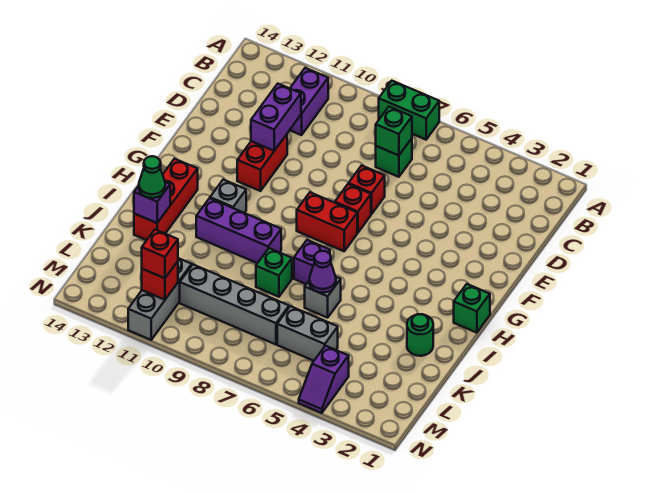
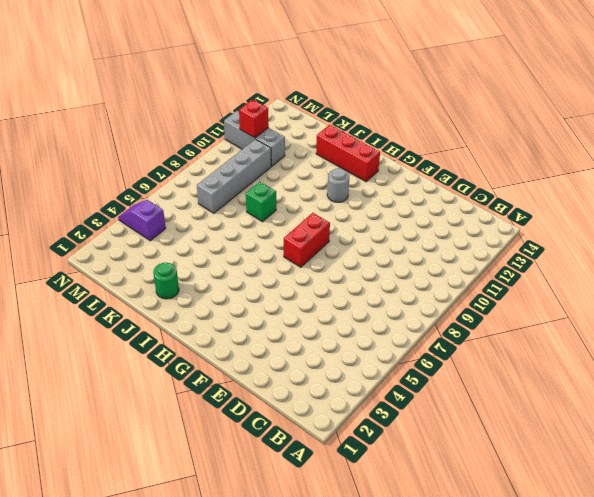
grey round brick H11 level 1 -> grey brick H11 level 1
none -> green brick A7:A8 level 1
none -> purple brick B11:C11 level 1
none -> green brick C7 level 1

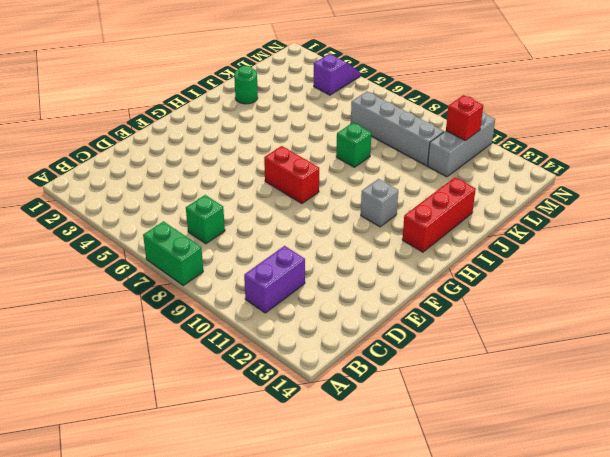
none -> red brick E7 level 1
none -> red brick E11:F11 level 1
none -> red brick F7 level 1

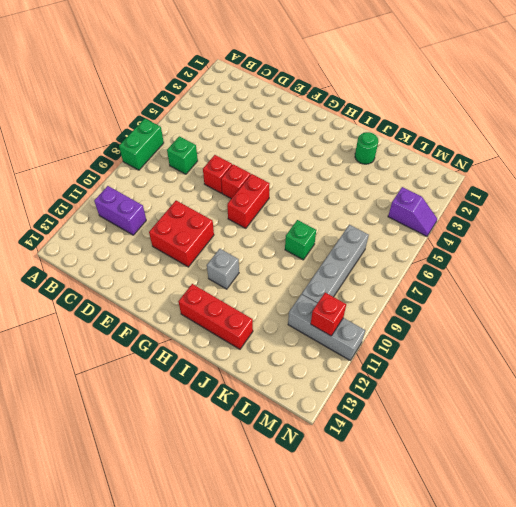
red brick E10:F11 level 1 -> red brick E11:F11 level 1
none -> green brick H1 level 1
none -> purple brick I7 level 1
none -> purple brick I9:I11 level 1

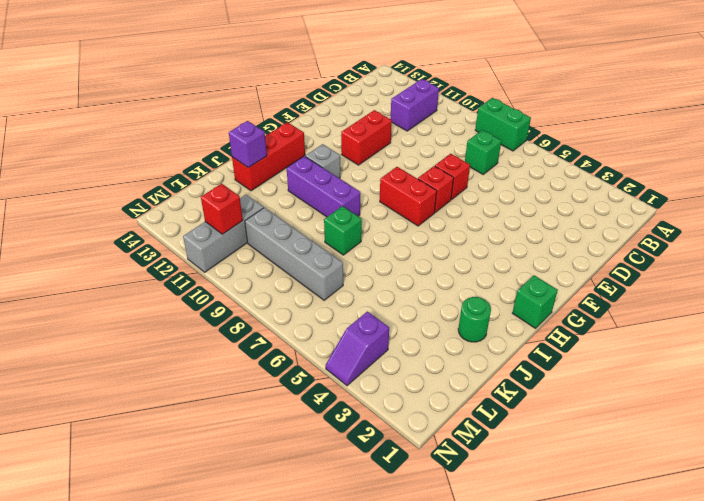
none -> purple brick I7 level 1
none -> grey brick J6 level 1
none -> grey brick L5:L6 level 1

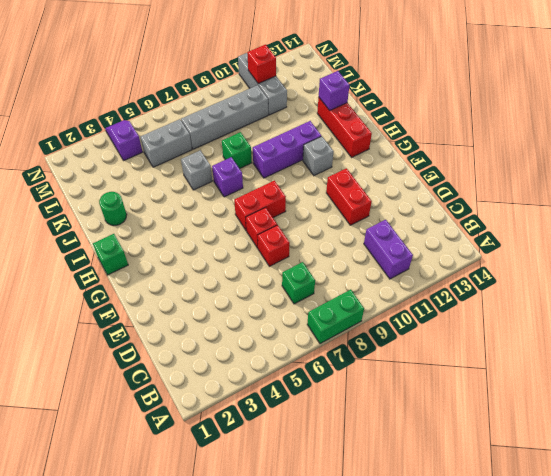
none -> green brick C7 level 2
none -> purple brick D11:E11 level 2
none -> purple cone J6 level 2

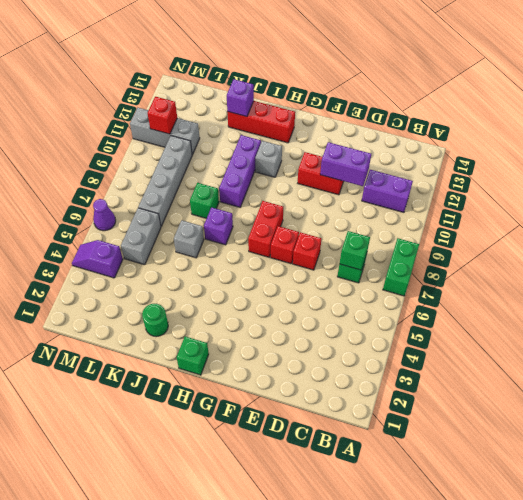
purple cone N6 level 1 -> purple cone J6 level 2
none -> green cone J13 level 3
none -> red brick M11 level 3

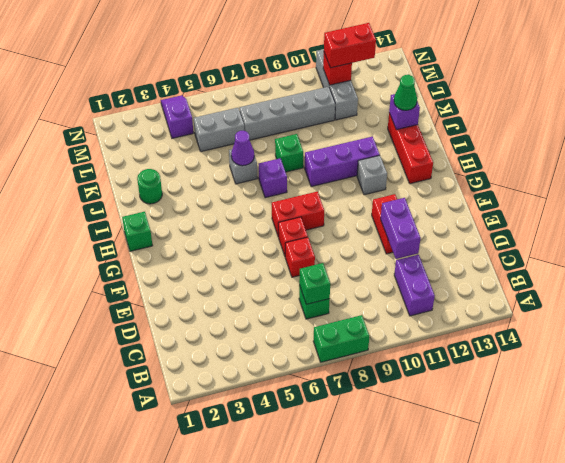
red brick M11:M12 level 3 -> red brick M11 level 3

